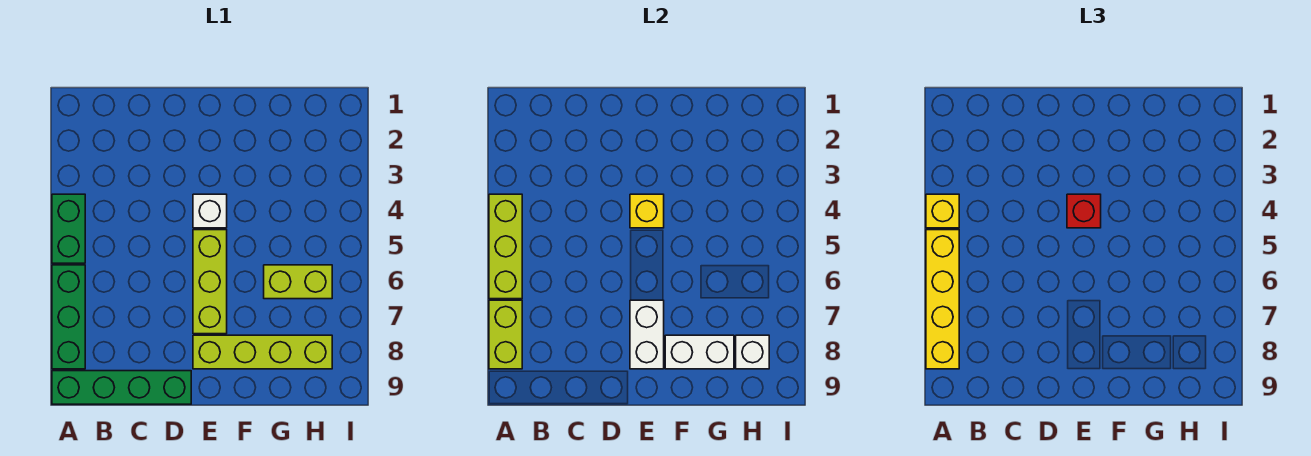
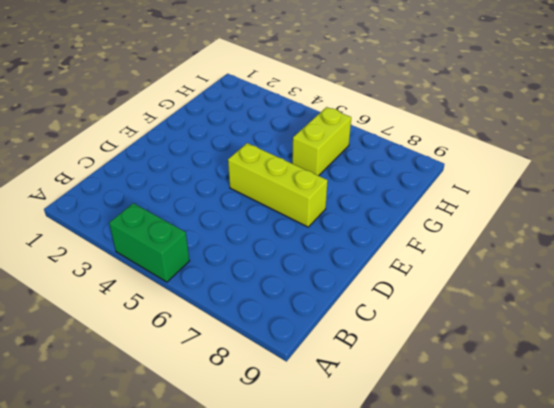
none -> green brick A6:A8 level 1
none -> green brick A9:D9 level 1
none -> white brick E4 level 1

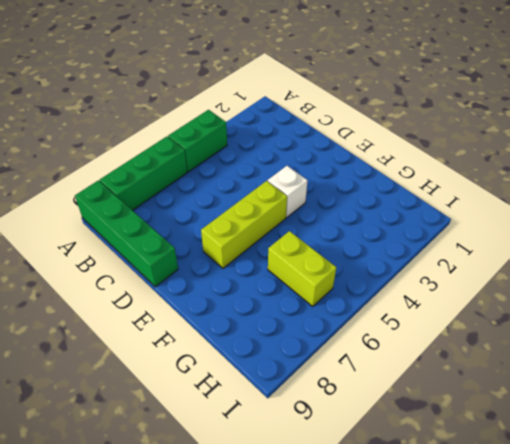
none -> lime brick E8:H8 level 1
none -> lime brick A4:A6 level 2
none -> lime brick A7:A8 level 2

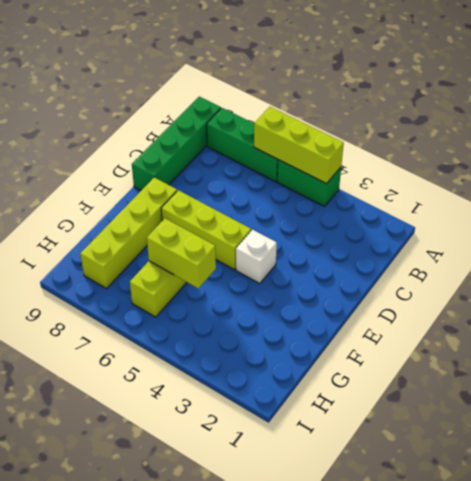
lime brick G5:G6 level 2 -> lime brick A7:A8 level 2
none -> yellow brick E4 level 2
none -> white brick E7:E8 level 2
none -> white brick F8:G8 level 2

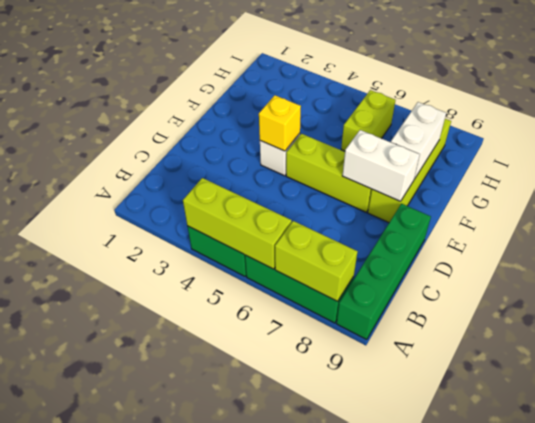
none -> white brick H8 level 2
none -> yellow brick A4 level 3
none -> yellow brick A5:A8 level 3

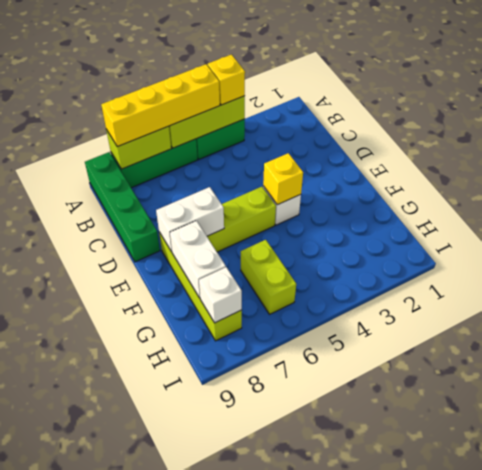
none -> red brick E4 level 3

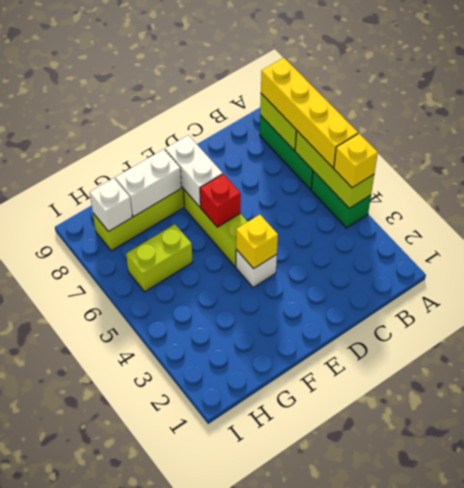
red brick E6 level 2 -> red brick E4 level 3
none -> green brick A9:D9 level 1

